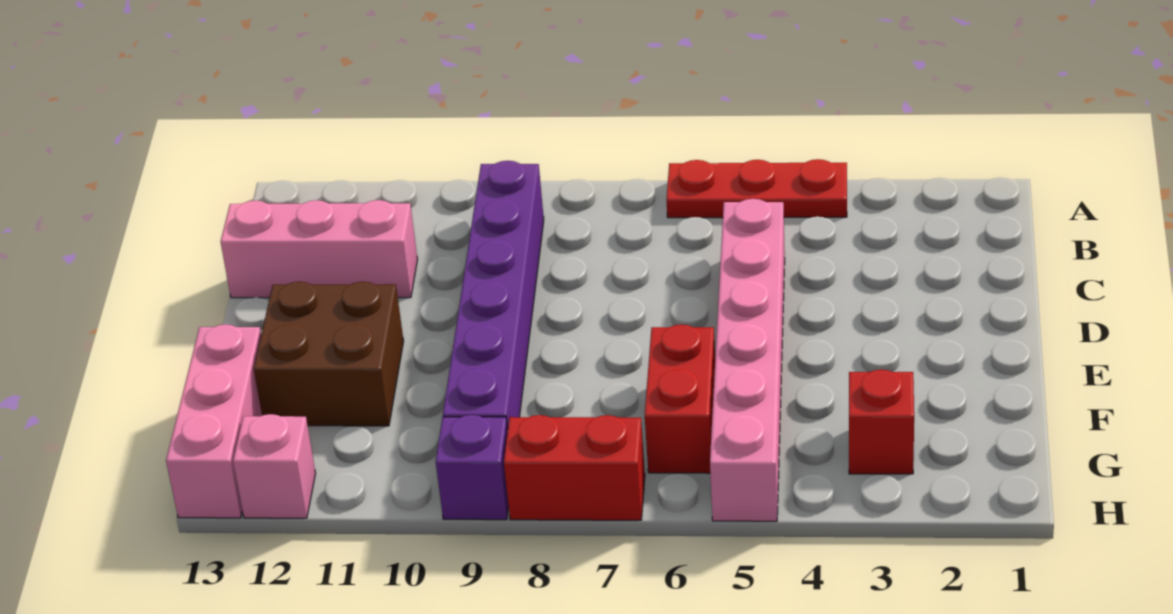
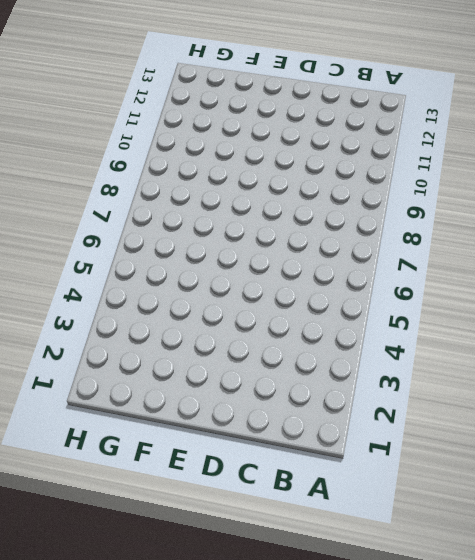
none -> red plate A4:A6 level 1
none -> purple brick B9:G9 level 1

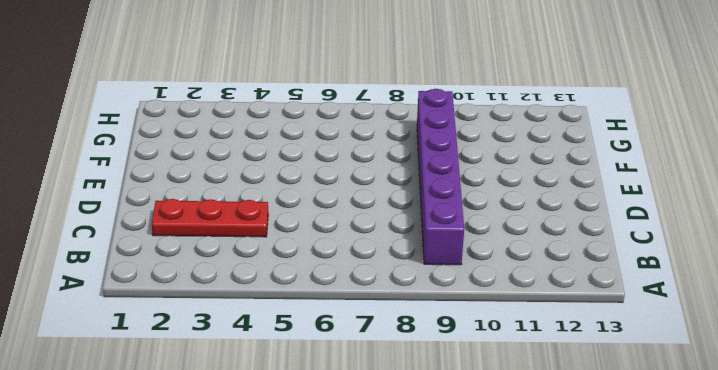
red plate C2:C4 level 1 -> red plate A4:A6 level 1
none -> pink brick C5:H5 level 1
none -> pink brick C11:C13 level 1

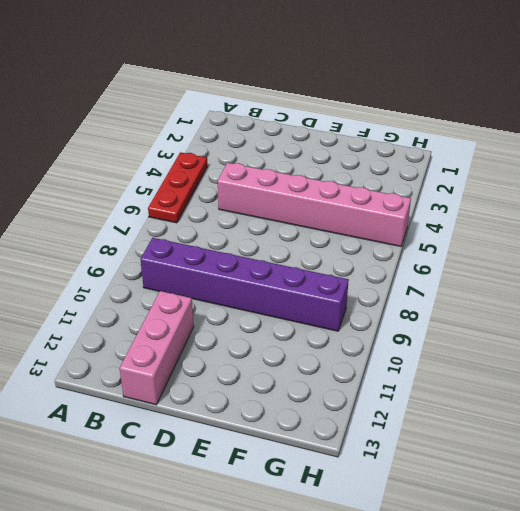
none -> brown brick E11:F12 level 1
none -> red brick F6:G6 level 1

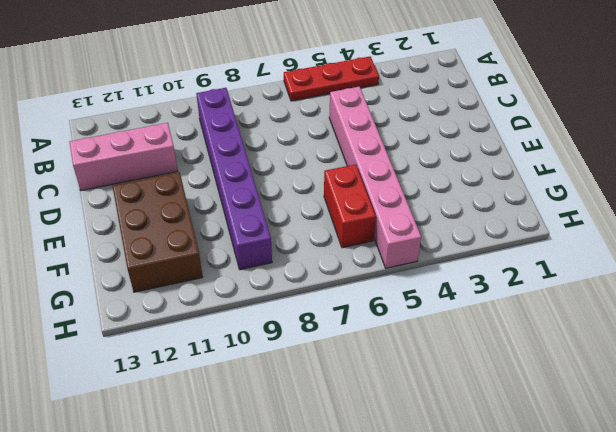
brown brick E11:G12 level 1 -> brown brick E11:F12 level 1
none -> pink brick F13:H13 level 1
none -> red brick G3 level 1

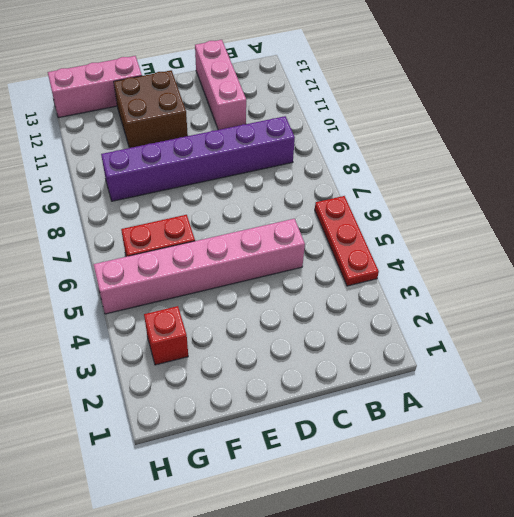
none -> red brick H7:H8 level 1
none -> purple brick H9 level 1

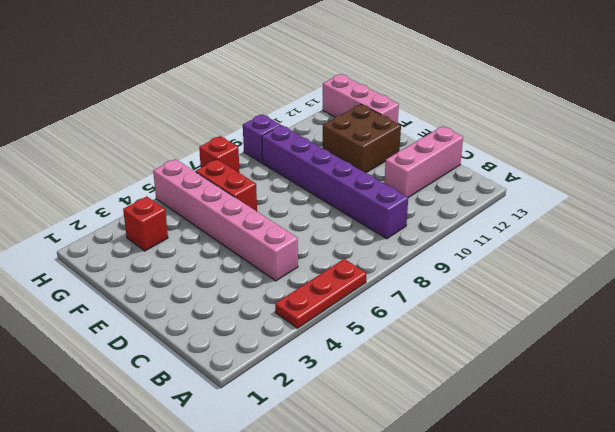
red brick H7 level 1 -> red brick H7:H8 level 1
none -> pink brick H12 level 1

